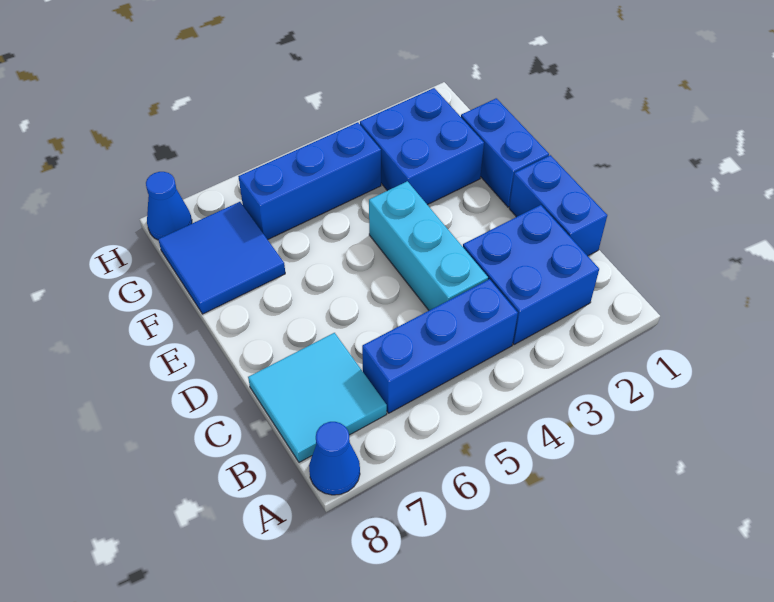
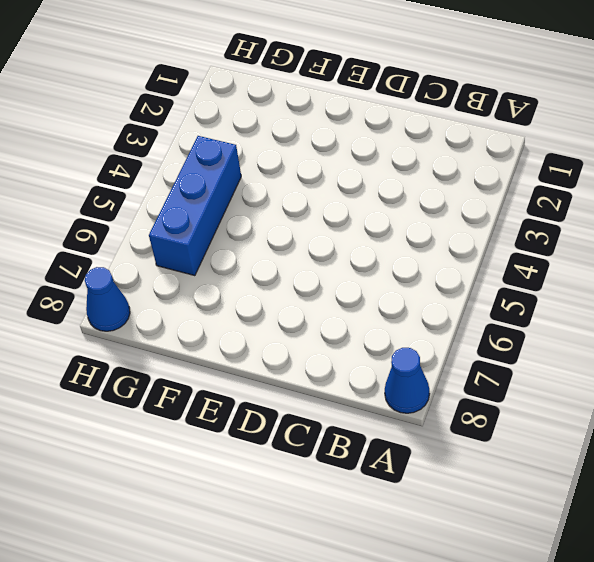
none -> blue brick B2:C3 level 1
none -> blue brick B4:B6 level 1

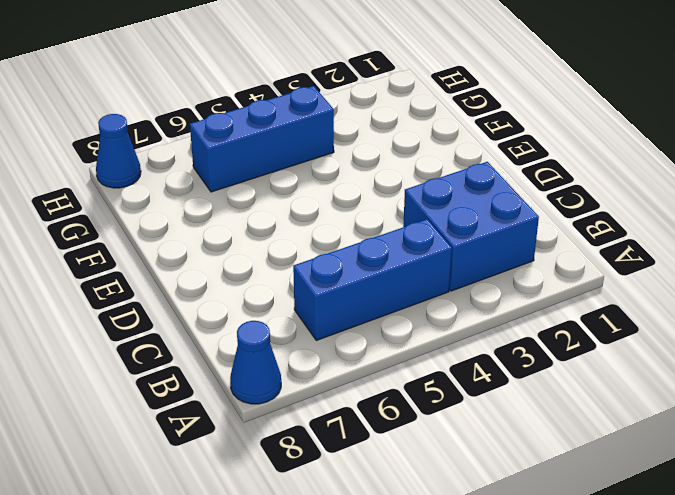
none -> cyan tile B7:C8 level 1
none -> blue brick C1:D1 level 1

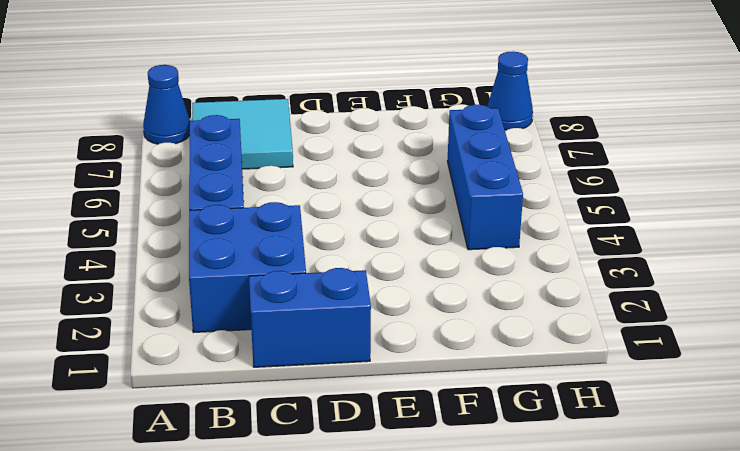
none -> cyan brick C4:E4 level 1
none -> blue brick E1:F1 level 1

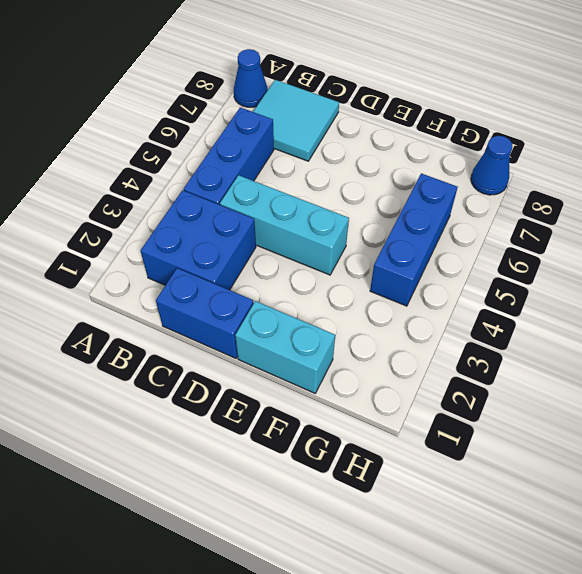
cyan brick E1:F1 level 1 -> blue brick E1:F1 level 1
none -> blue brick F2:G3 level 1
none -> blue tile F7:G8 level 1

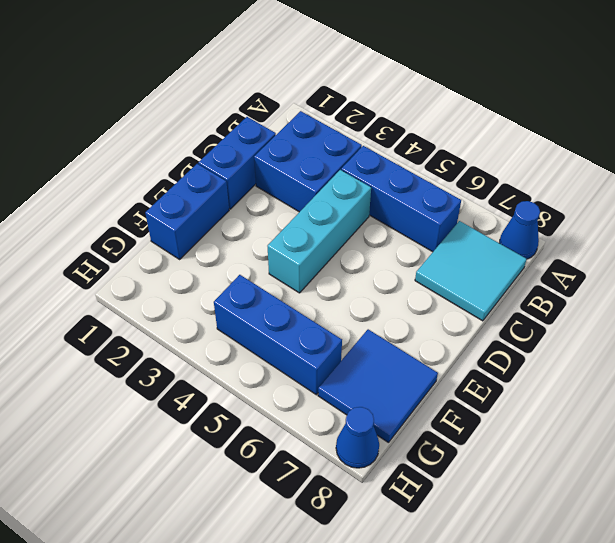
none -> blue brick F2:G3 level 1

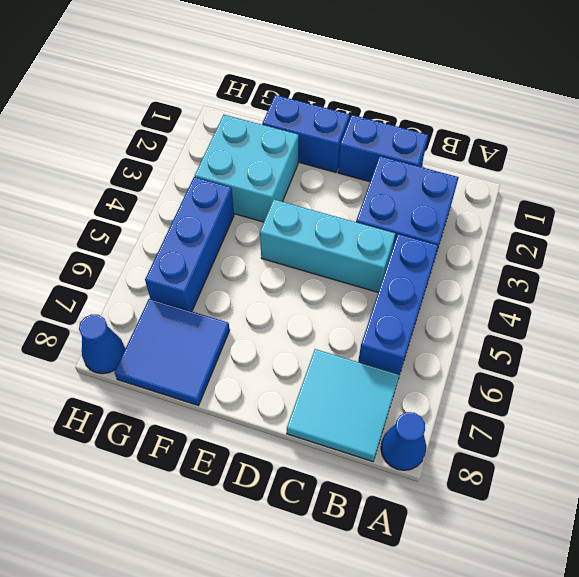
cyan brick F2:G3 level 1 -> blue brick F2:G3 level 1

